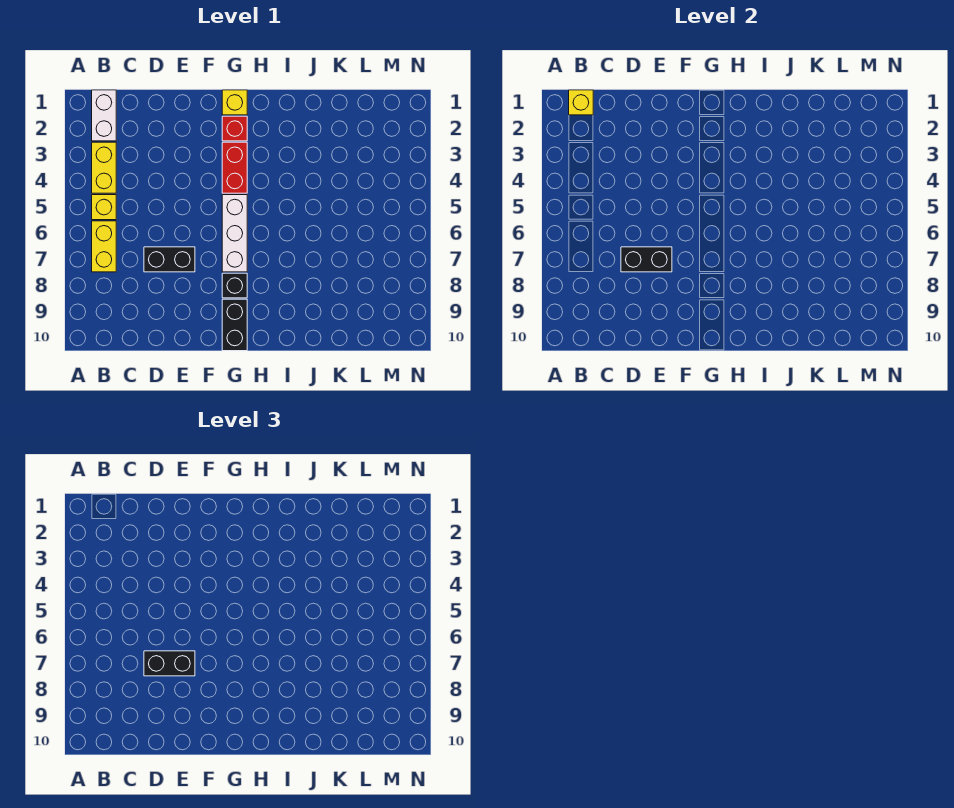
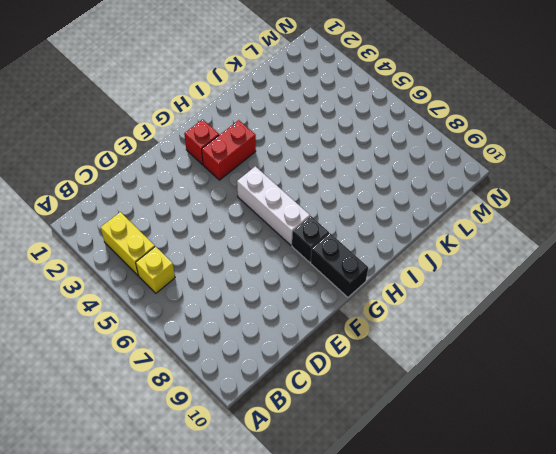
red brick G3:H3 level 1 -> red brick G3:G4 level 1
none -> white brick B1:B2 level 1
none -> yellow brick B6:B7 level 1
none -> black brick D7:E7 level 1

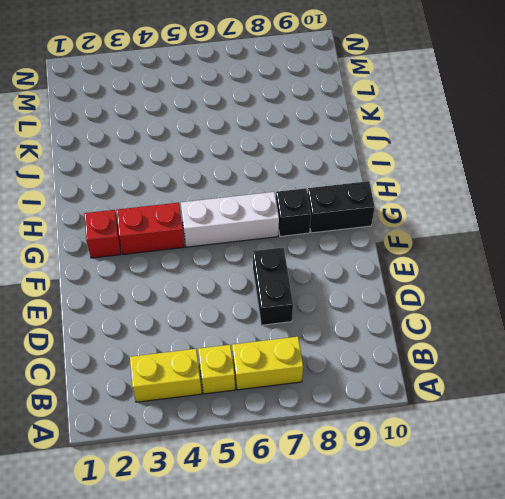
none -> white brick B1:B2 level 1
none -> yellow brick G1 level 1
none -> yellow brick B1 level 2

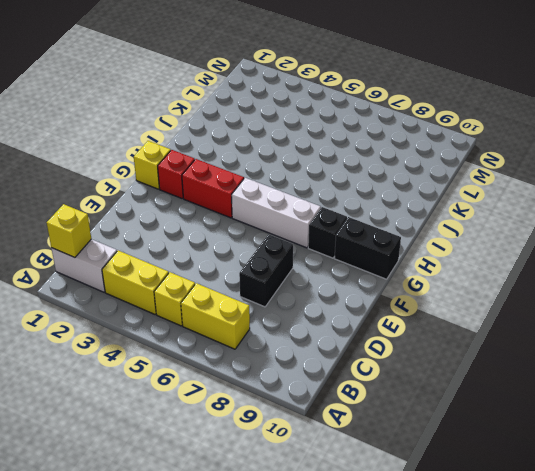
none -> black brick D7:E7 level 2
none -> black brick D7:E7 level 3

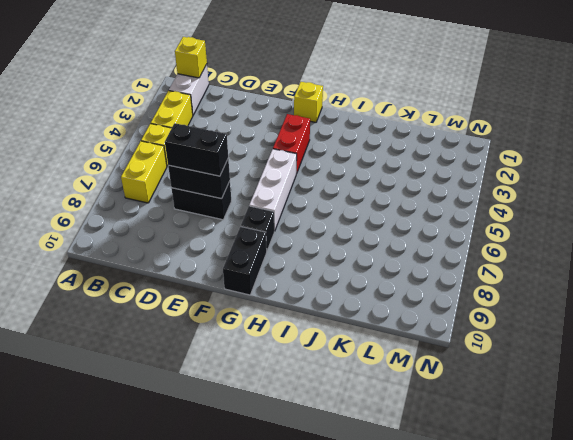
none -> red brick G2 level 1

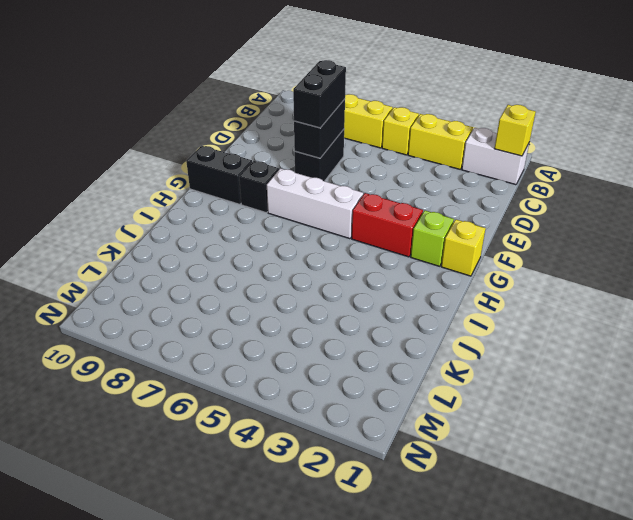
lime brick G2 level 1 -> red brick G2 level 1

